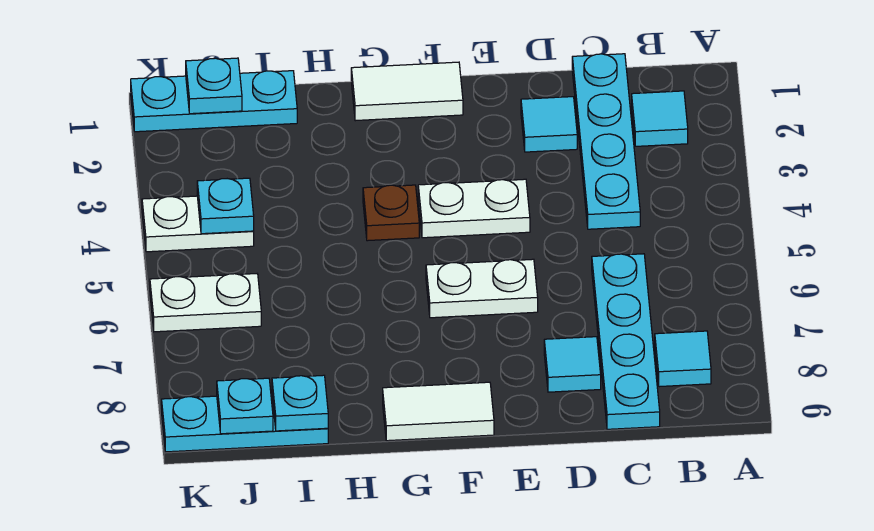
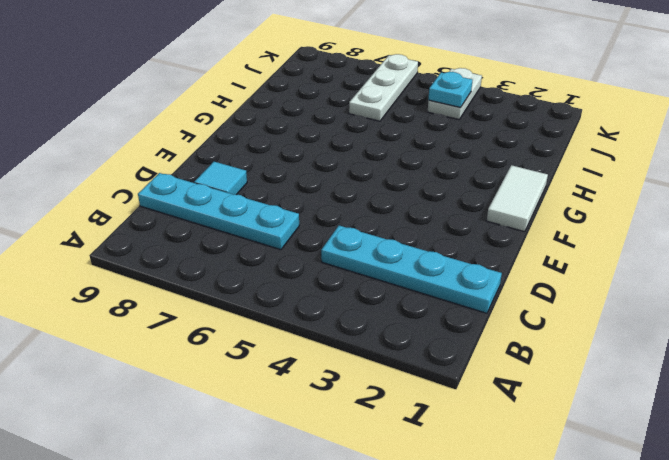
white plate I6:K6 level 1 -> white plate J6:K6 level 1
none -> cyan tile B2 level 1
none -> cyan tile B8 level 1
none -> cyan tile D2 level 1

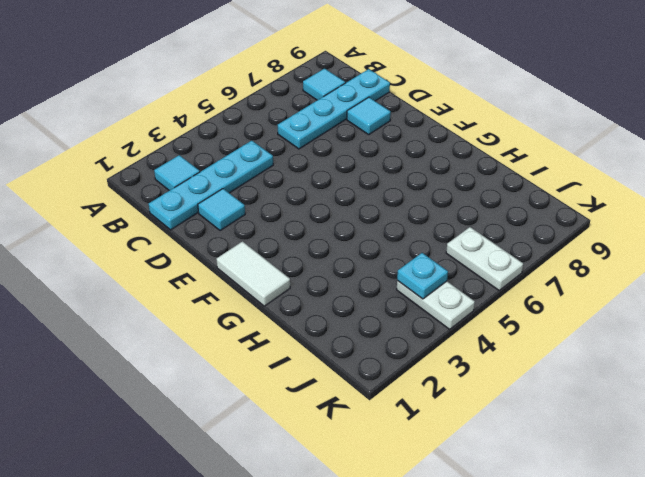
none -> white plate E4:F4 level 1
none -> white plate E6:F6 level 1
none -> white tile F9:G9 level 1

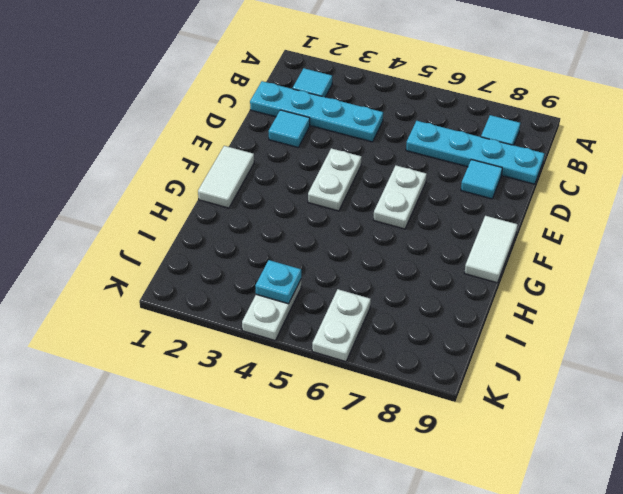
none -> brown plate G4 level 1
none -> cyan plate I1:K1 level 1
none -> cyan plate I9:K9 level 1

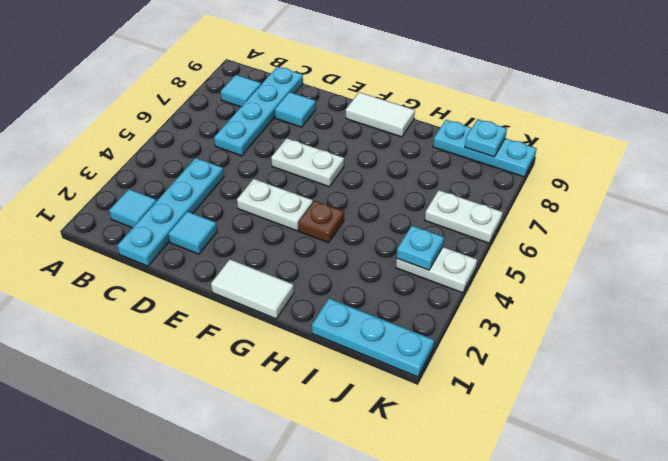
none -> cyan plate I9 level 2
none -> cyan plate J1 level 2

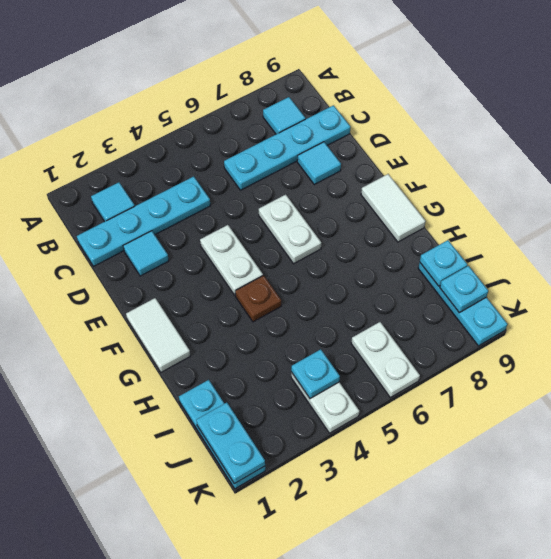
cyan plate J1:K1 level 2 -> cyan plate J1 level 2

